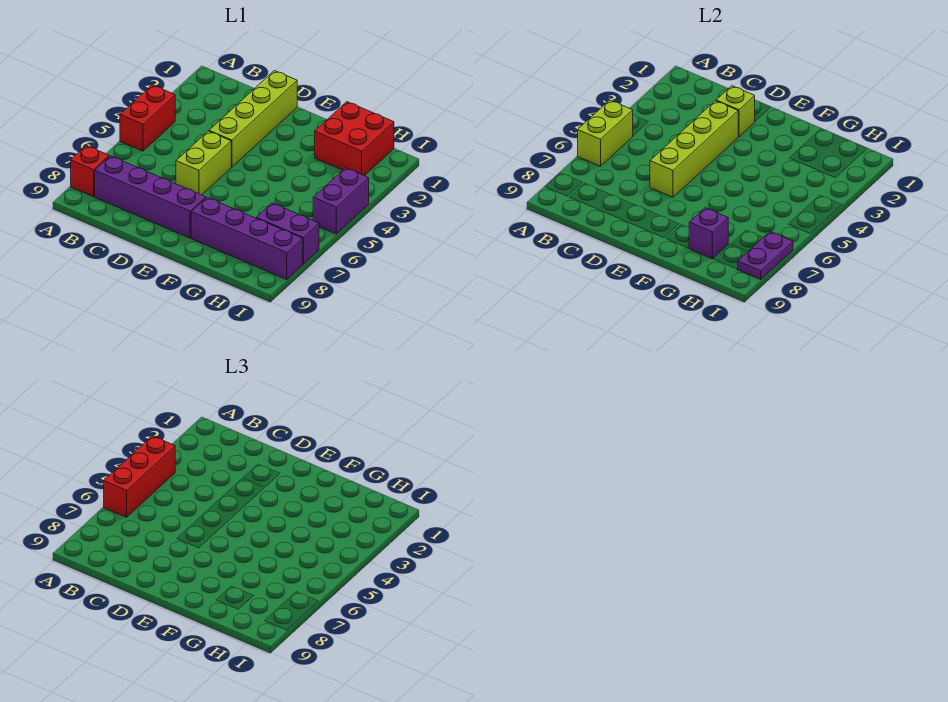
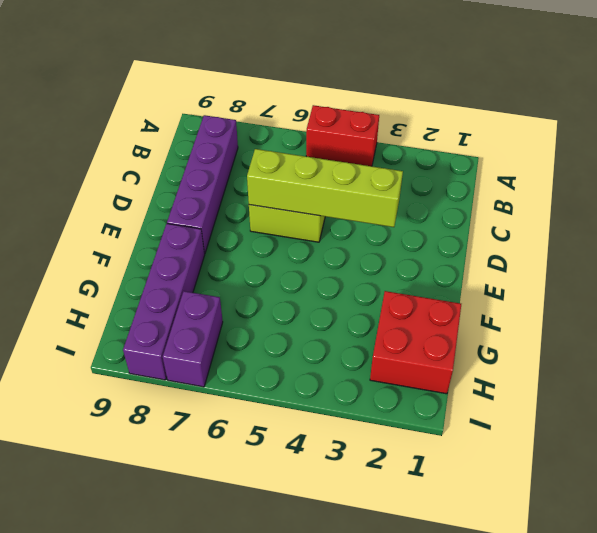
none -> red brick A8 level 1
none -> lime brick D1:D4 level 1
none -> purple brick I4:I5 level 1

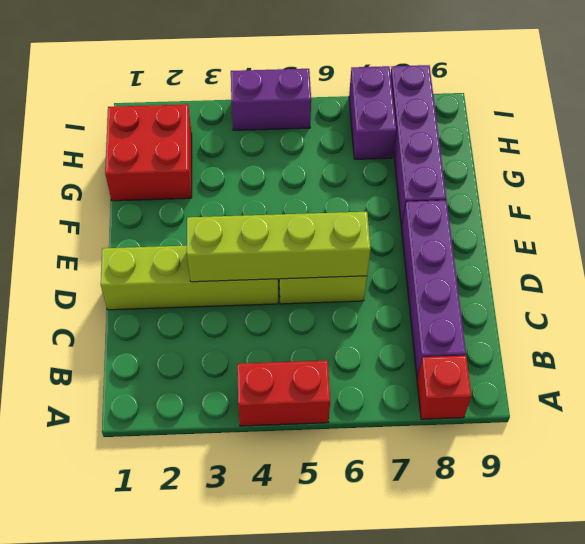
none -> lime brick A5:A6 level 2
none -> lime brick D2 level 2
none -> purple brick G8 level 2

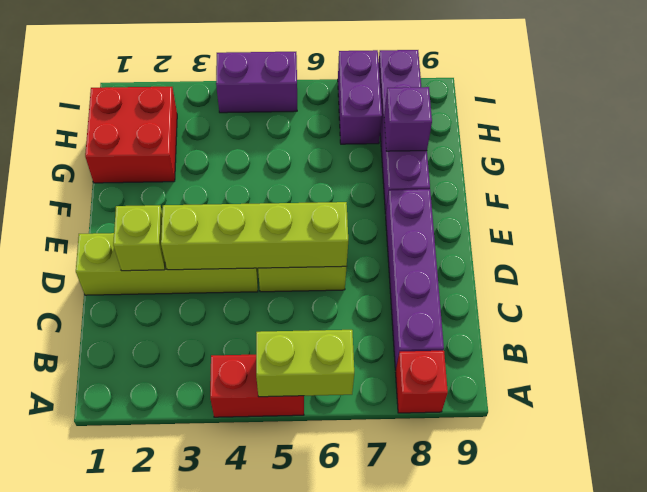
none -> purple plate I7:I8 level 2
none -> red brick A4:A6 level 3

